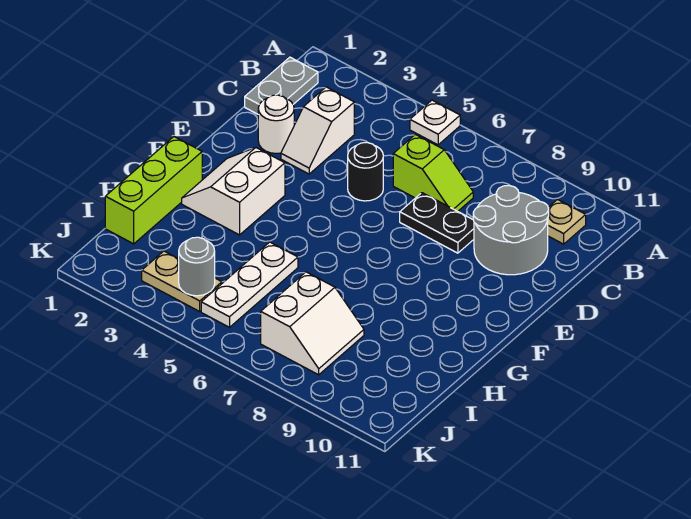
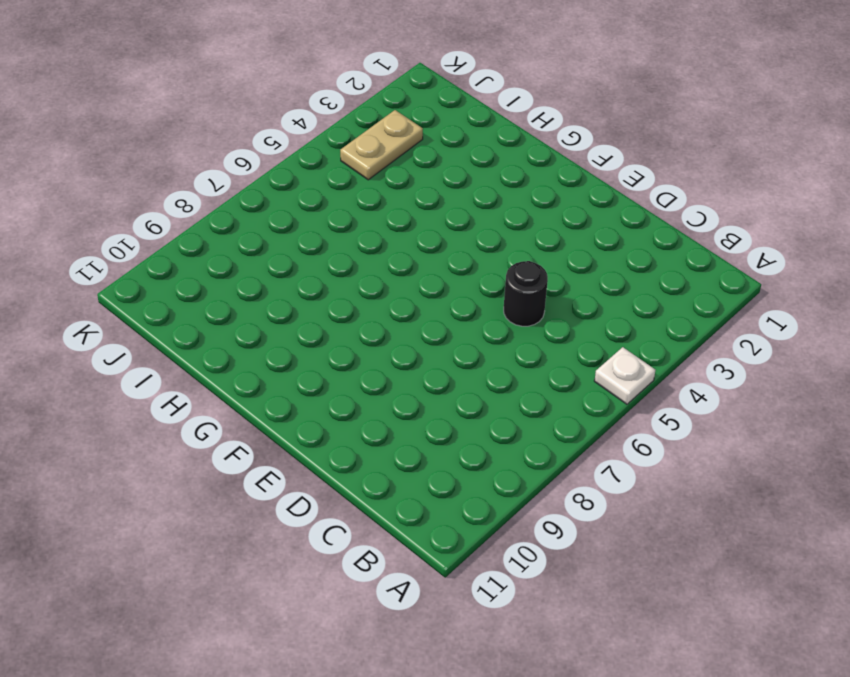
none -> grey plate B1:C1 level 1
none -> tan plate B10 level 1
none -> white slope C3:D3 level 1 top C

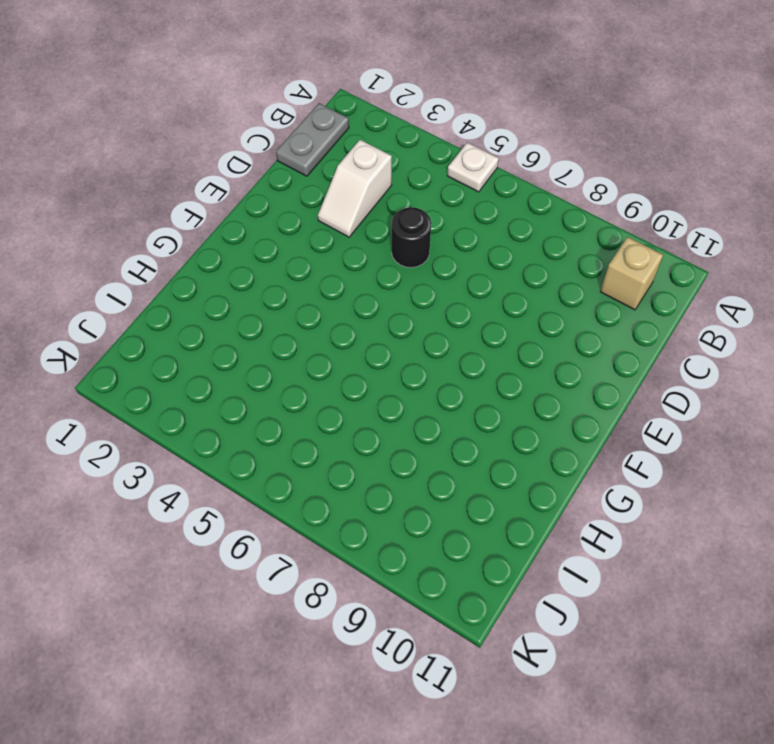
tan brick B10 level 1 -> tan plate B10 level 1
none -> lime slope C6:C7 level 1 top 6
none -> grey round brick C9:D10 level 1
none -> white round brick D2 level 1

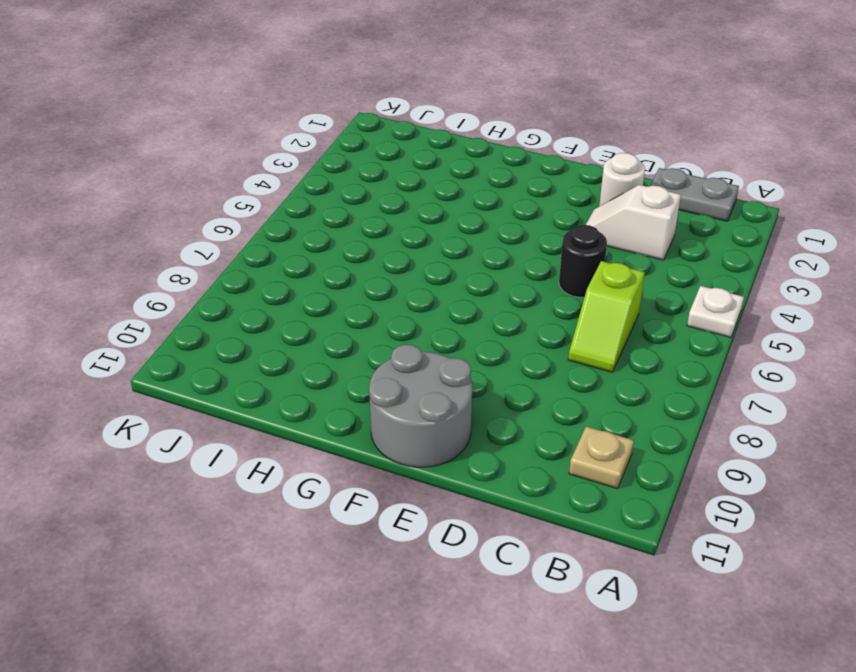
grey round brick E10:F11 level 1 -> grey round brick C9:D10 level 1
none -> black plate D7:D8 level 1
none -> white slope F2:G3 level 1 top 3
none -> lime brick G1:I1 level 1

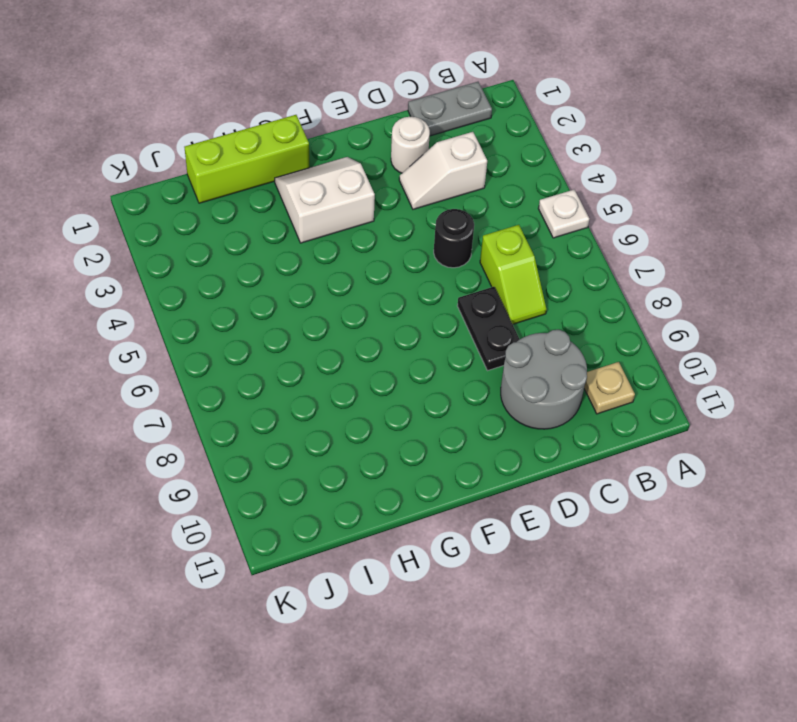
none -> white plate H5:J5 level 1
none -> white slope I7:J8 level 1 top 7
none -> tan plate J3:J4 level 1

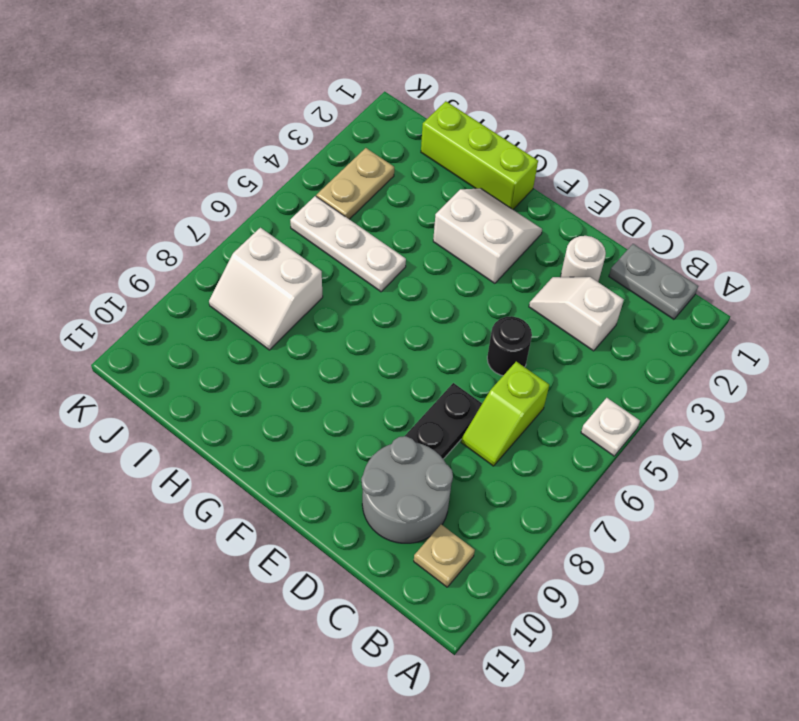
none -> grey round brick J4 level 2

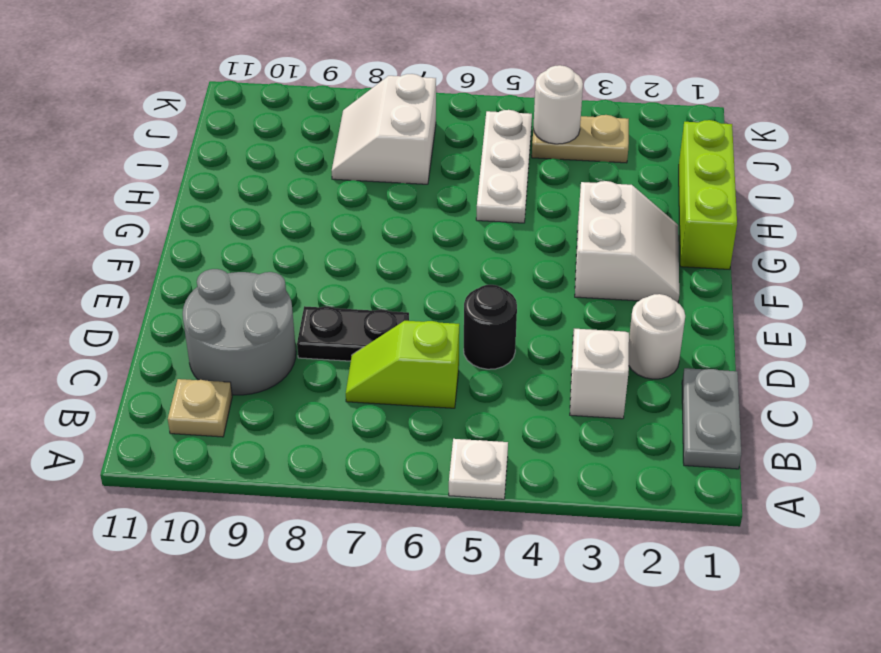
white round brick J4 level 2 -> grey round brick J4 level 2

